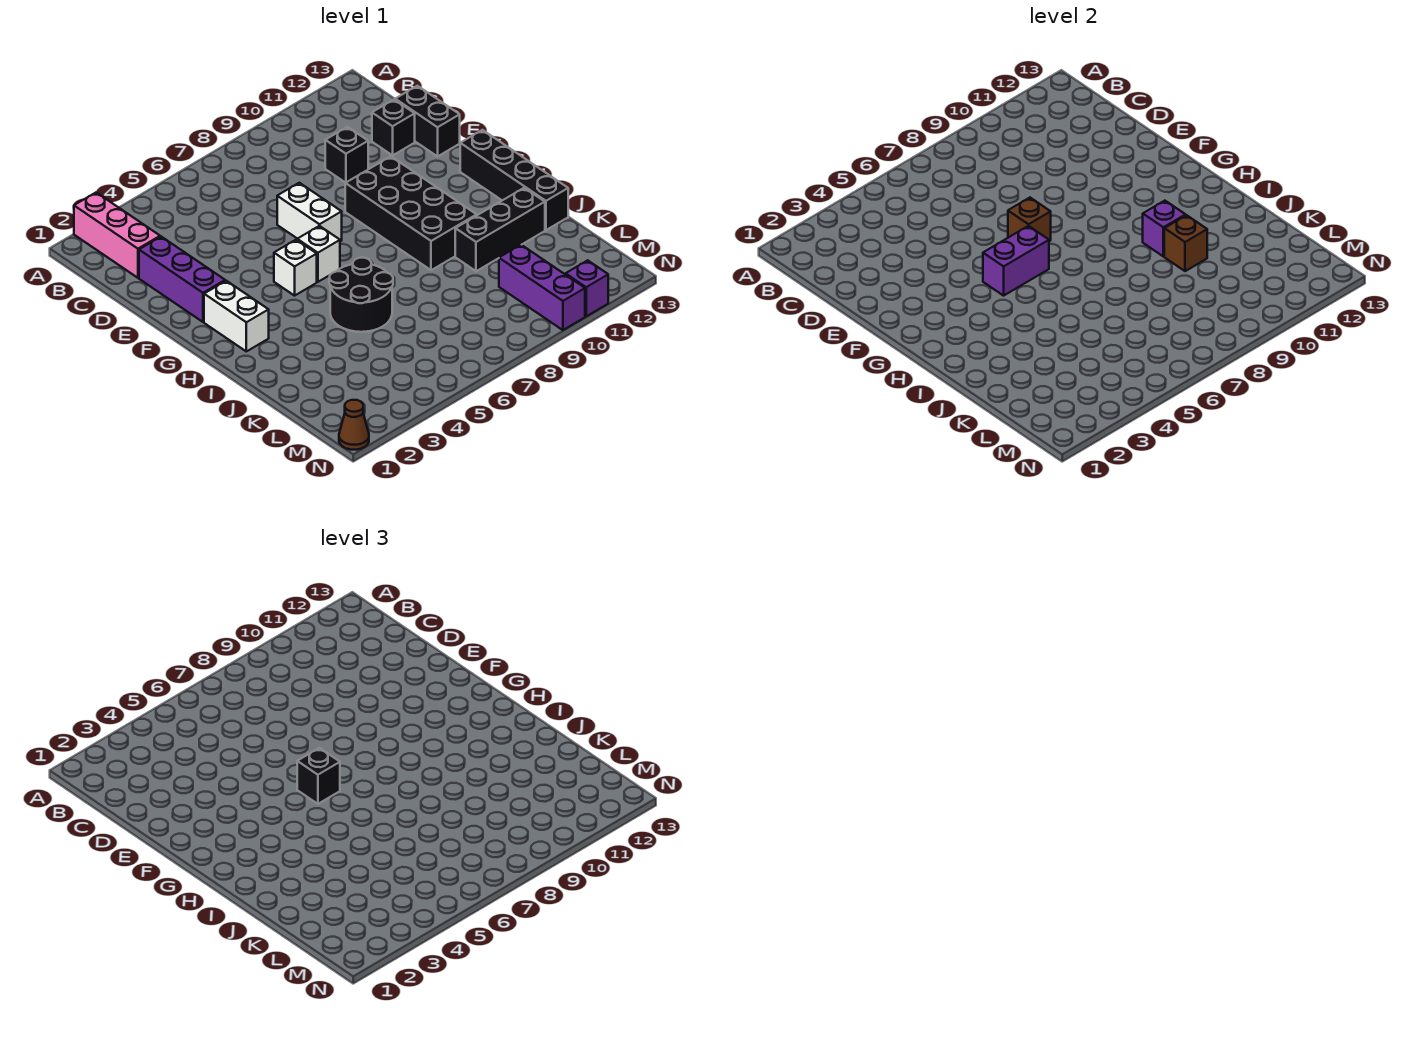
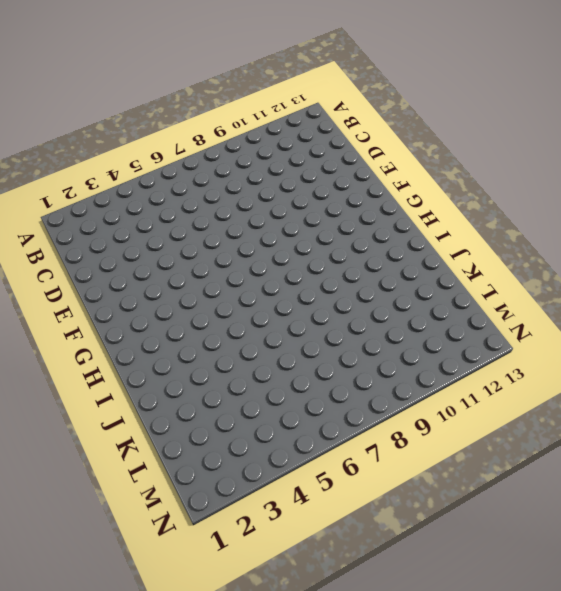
none -> pink brick A2:C2 level 1
none -> purple brick D2:F2 level 1
none -> black brick D10 level 1

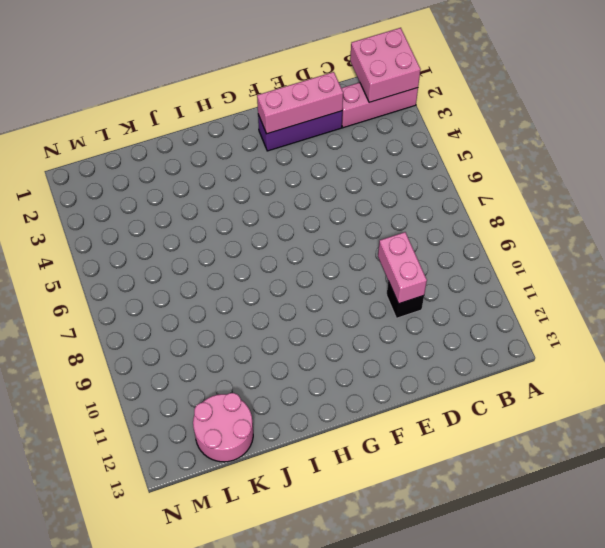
pink brick A1:B2 level 2 -> none
pink brick D2:F2 level 2 -> none
pink brick D9:D10 level 2 -> none
pink round brick K12:L13 level 1 -> none
none -> black brick D12 level 1
none -> black brick D13:E13 level 1
none -> white brick E7:F7 level 1

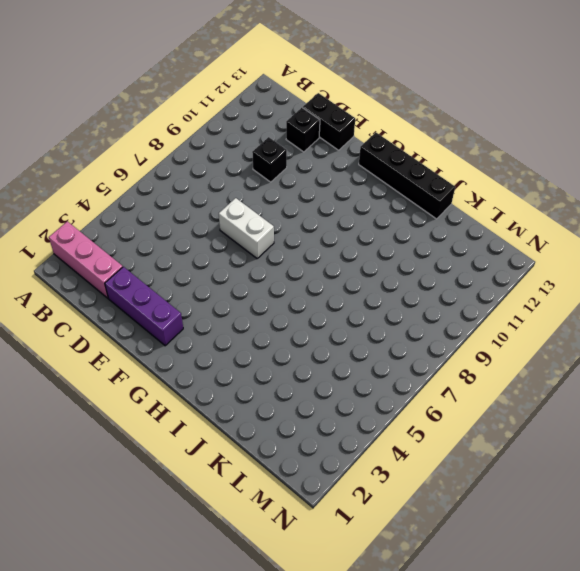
none -> black brick F9:I10 level 1
none -> white brick G2:H2 level 1
none -> white brick G5 level 1

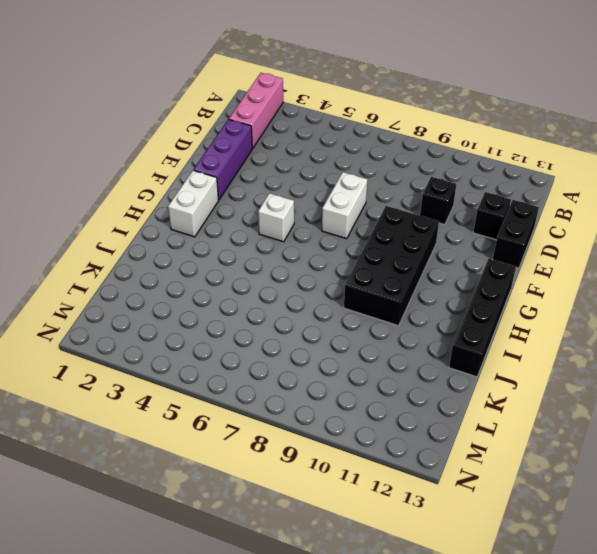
none -> white brick G6 level 1
none -> black round brick I5:J6 level 1
none -> black brick J10:J12 level 1

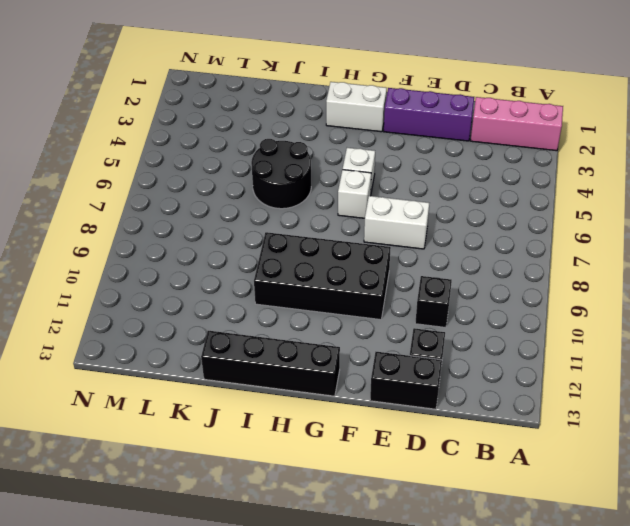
none -> black brick J10:J12 level 1
none -> purple brick L10:N10 level 1
none -> brown cone N1 level 1

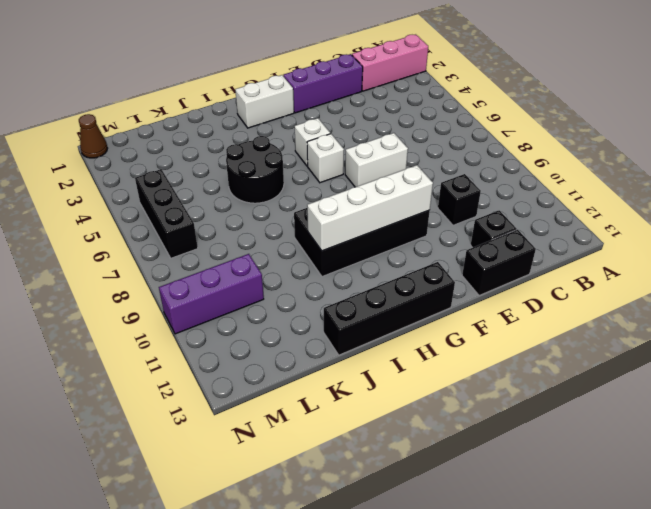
white brick F10:I10 level 2 -> purple brick I10 level 2
black brick M5:M7 level 1 -> black brick J10:J12 level 1
none -> purple brick N11 level 1
none -> brown brick F7 level 2
none -> purple brick G5:G6 level 2

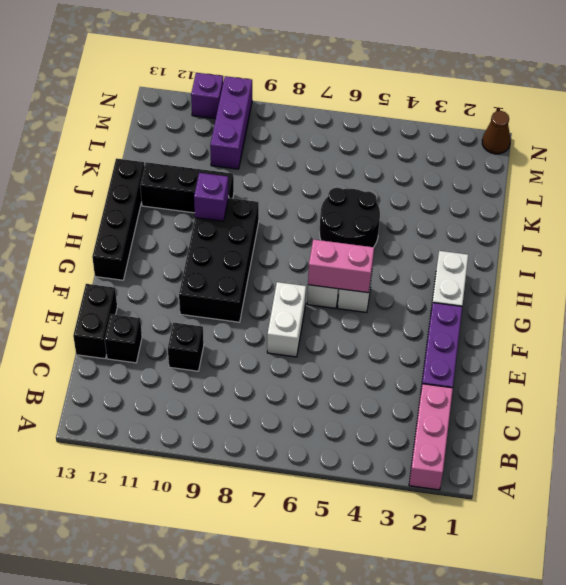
pink brick G5:G6 level 2 -> purple brick G5:G6 level 2
none -> brown brick F7 level 2
none -> brown brick J10 level 2
none -> black brick G6 level 3

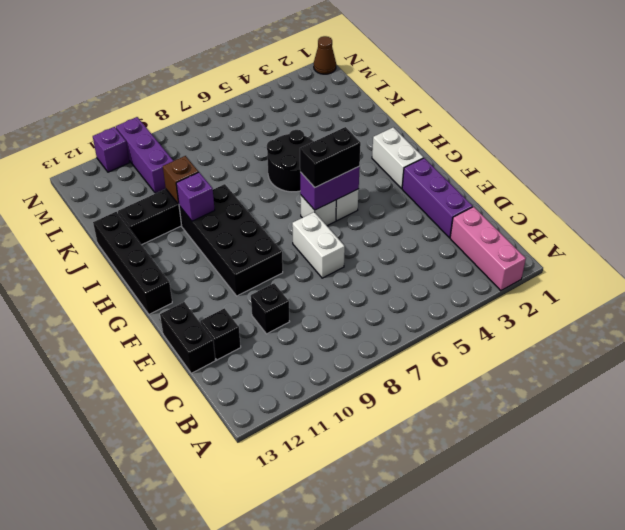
black brick G5:G6 level 3 -> black brick G6 level 3
none -> brown brick F7 level 2

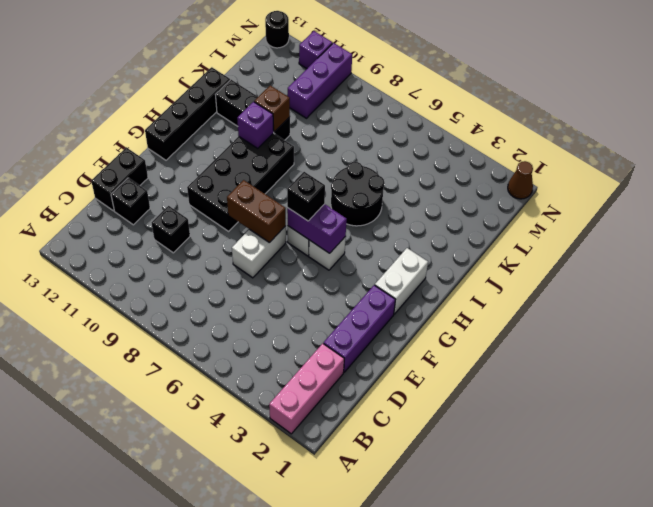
brown brick F7:F8 level 2 -> brown brick F7 level 2
black round brick N13 level 1 -> none

